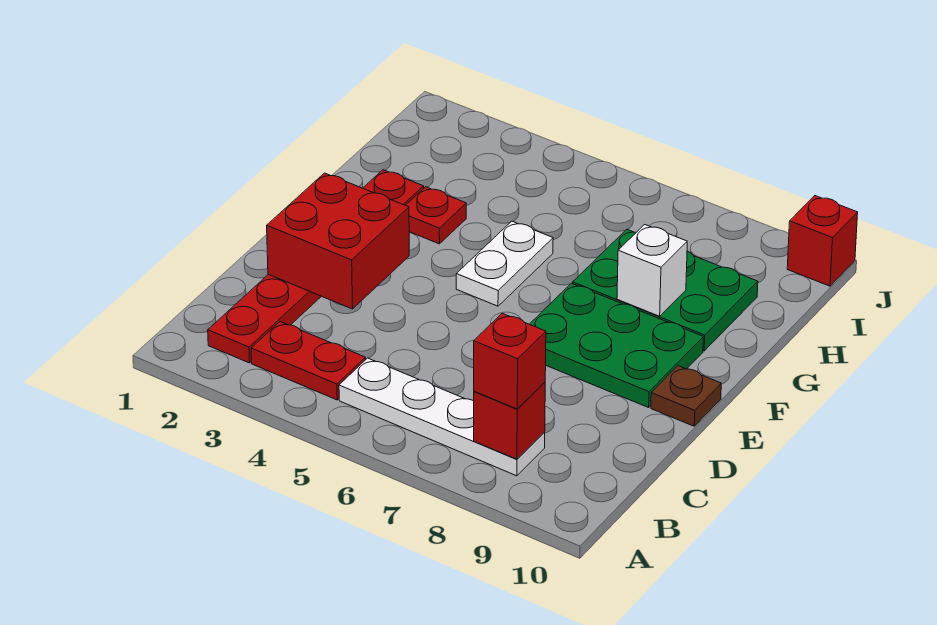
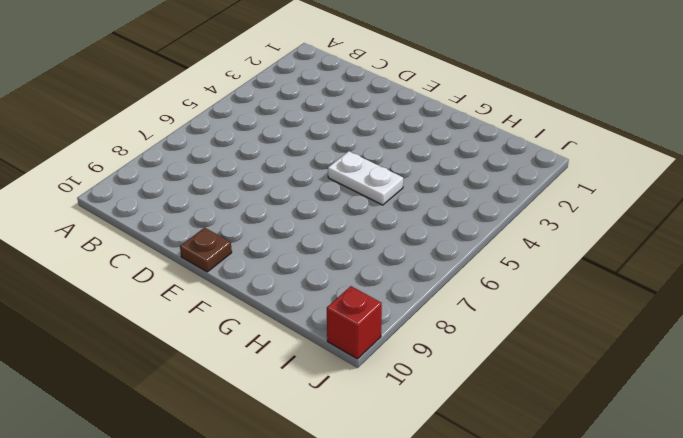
none -> red plate B2:G2 level 1
none -> red plate B3:B4 level 1
none -> white plate B5:B8 level 1

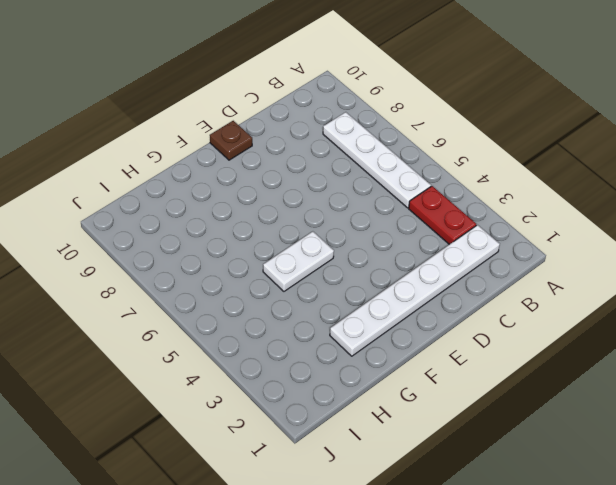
white plate B2:G2 level 1 -> red plate B2:G2 level 1
none -> green plate E7:F9 level 1
none -> red plate G3 level 1
none -> green plate G7:H9 level 1

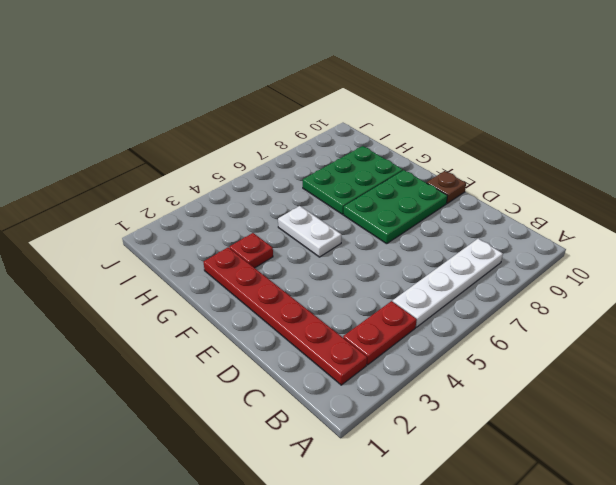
none -> red brick J10 level 1
none -> red brick B8 level 2
none -> red brick D2:E3 level 2

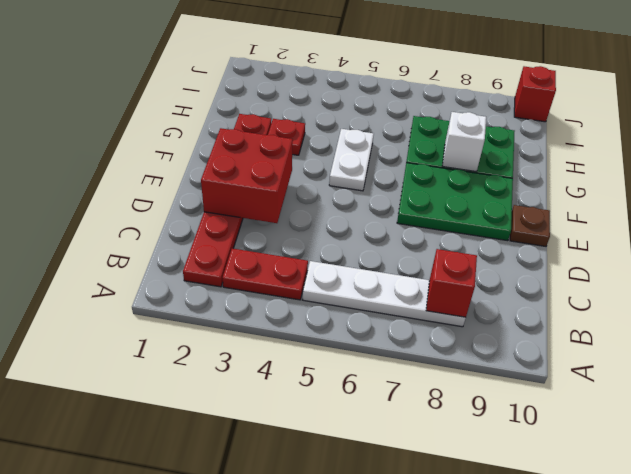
none -> red brick B8 level 3

